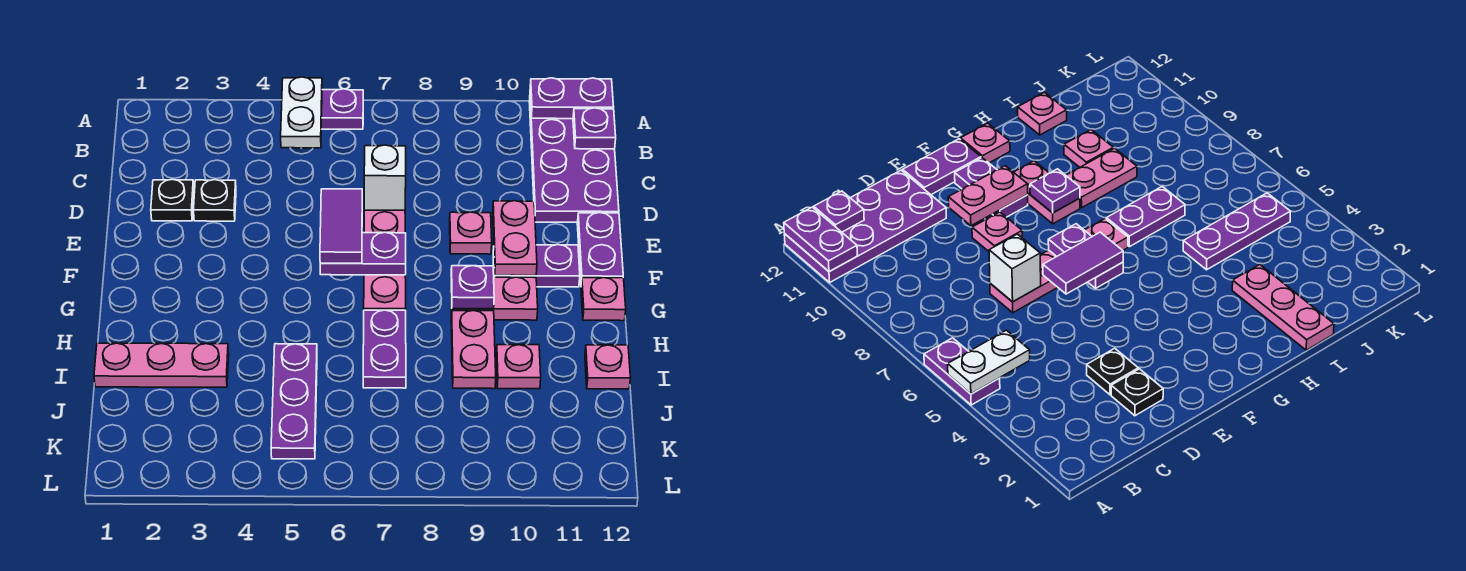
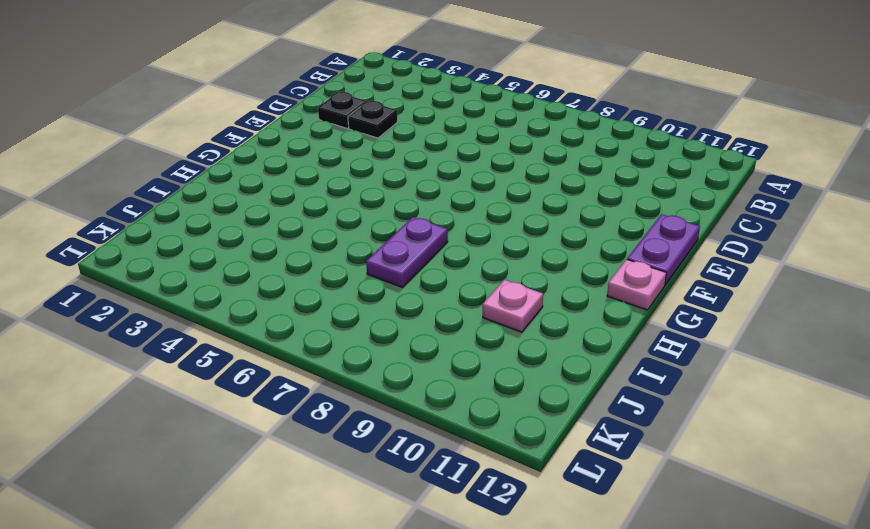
none -> purple plate A5:A6 level 1
none -> purple plate A11:D12 level 1
none -> pink plate D7:G7 level 1

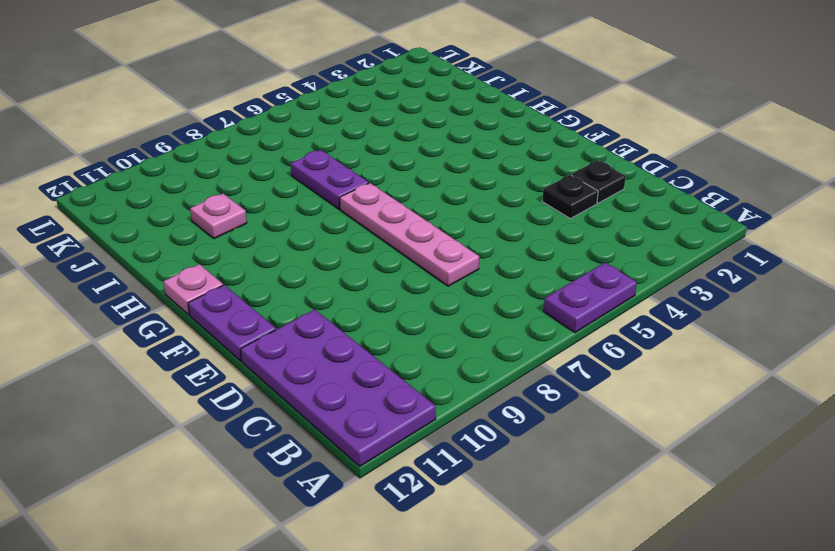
none -> pink plate E9 level 1
none -> purple plate F10:F11 level 1
none -> pink plate G9:G10 level 1

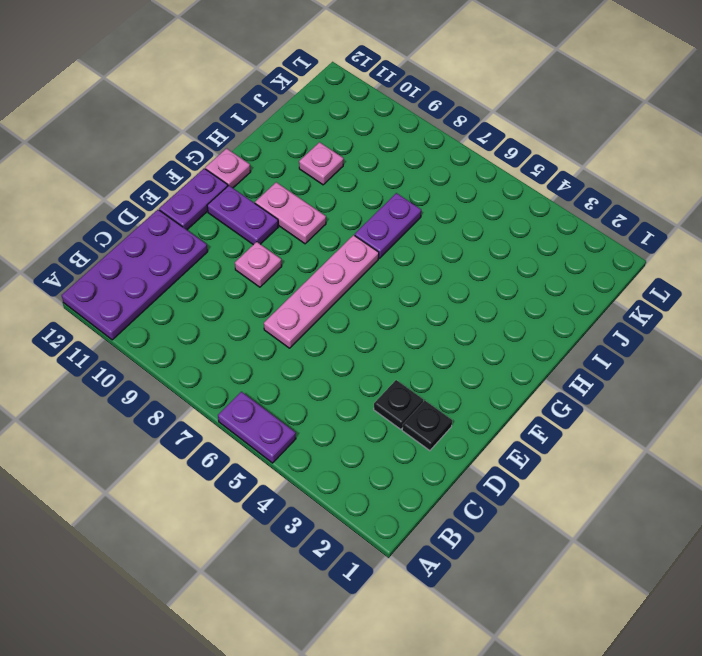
none -> pink plate H9:I9 level 1
none -> pink plate I1:I3 level 1
none -> purple plate I5:K5 level 1

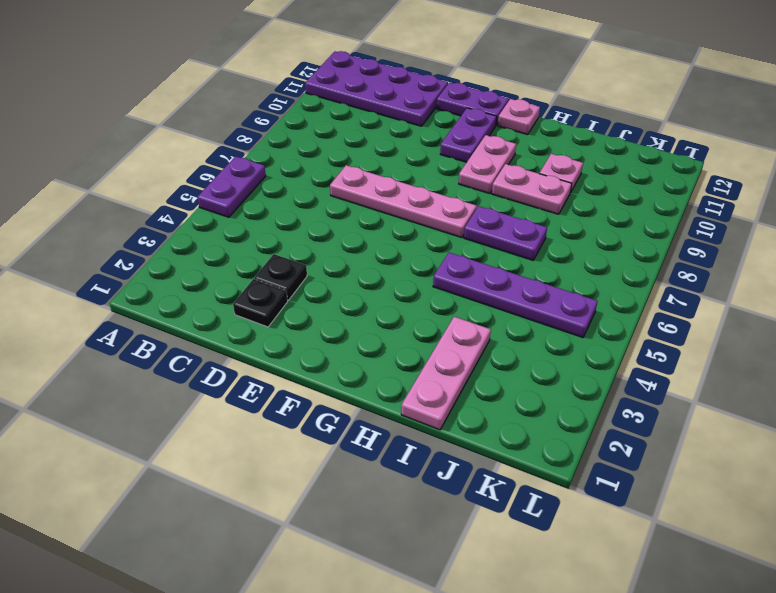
purple plate H5:K5 level 1 -> purple plate I5:K5 level 1
none -> pink plate E9 level 1
none -> pink plate I12 level 1
none -> white plate A5:B5 level 2

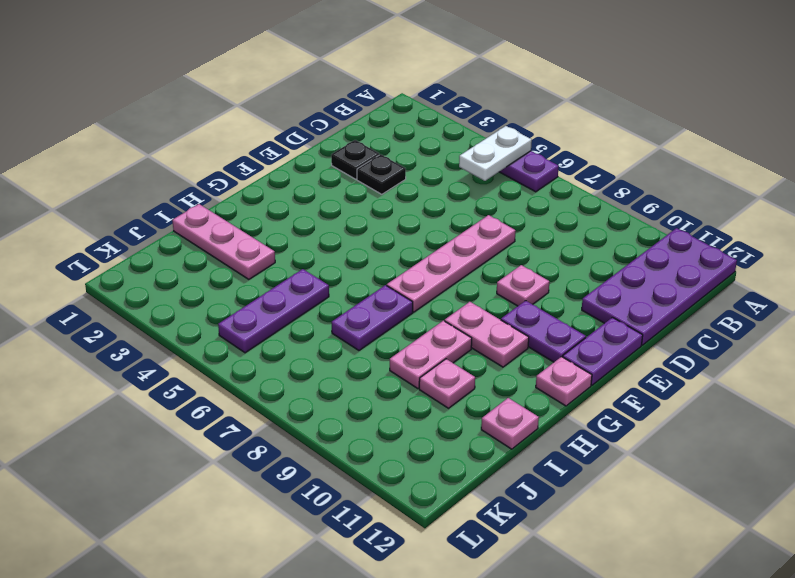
none -> purple plate A11:A12 level 2
none -> purple plate B12 level 2
none -> white brick D7 level 2

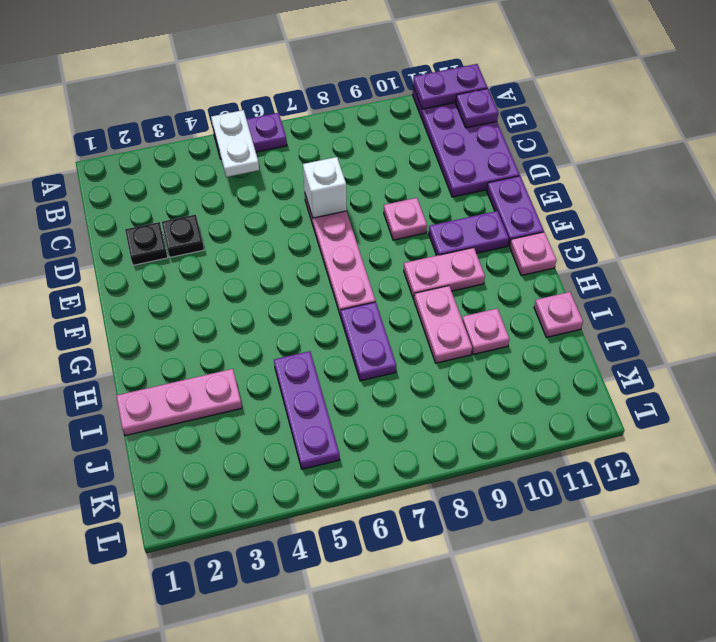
none -> pink plate E10:F10 level 2
none -> purple plate F6:F7 level 2
none -> purple plate G9 level 2

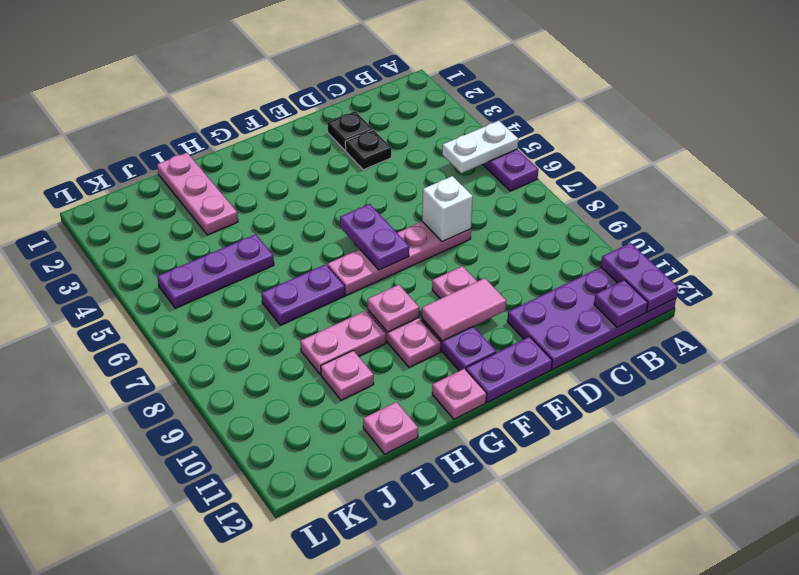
pink tile E10:F10 level 2 -> pink plate E10:F10 level 2
pink plate G9 level 2 -> purple plate G9 level 2
none -> purple tile E6:F6 level 3

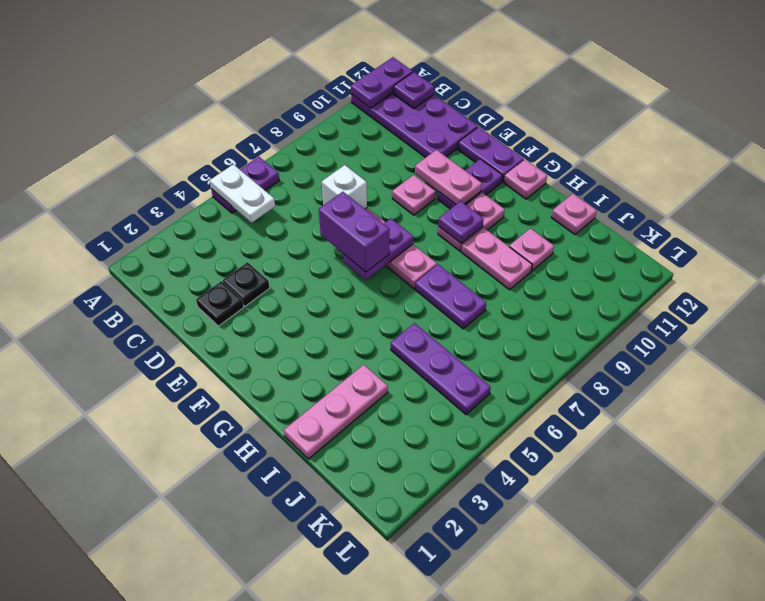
purple brick E6:F6 level 3 -> purple tile E6:F6 level 3

